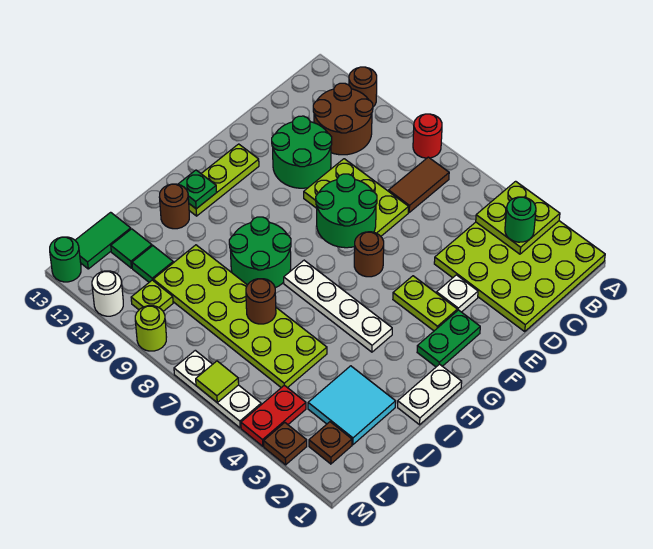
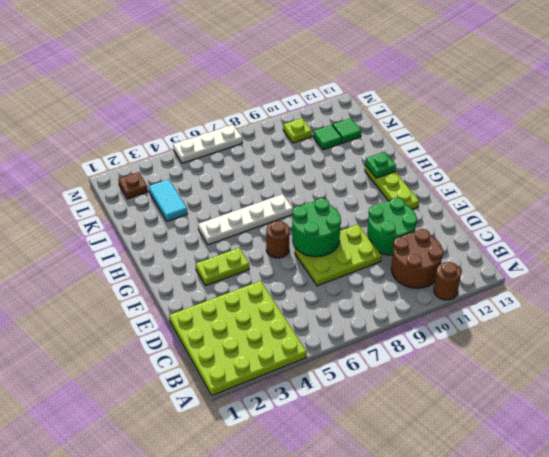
cyan tile J3:K3 level 1 -> cyan tile J2:K3 level 1
none -> red round brick A8 level 1
none -> brown tile B7:C7 level 1
none -> white plate E3 level 1
none -> green plate F2:G2 level 1

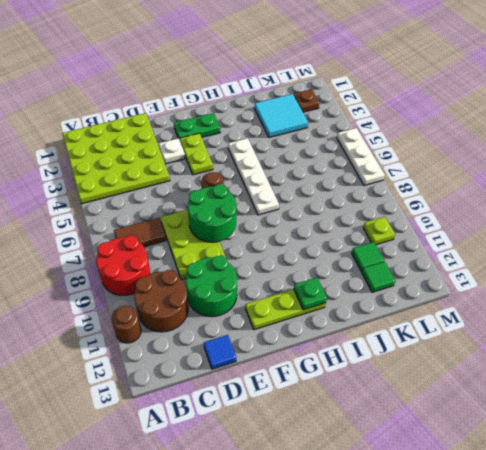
red round brick A8:B9 level 1 -> red round brick A8 level 1
blue tile D13 level 1 -> none
none -> white plate H1:I1 level 1
none -> green round brick H8:I9 level 1
none -> brown round brick I12 level 1
none -> lime plate J5:K10 level 1

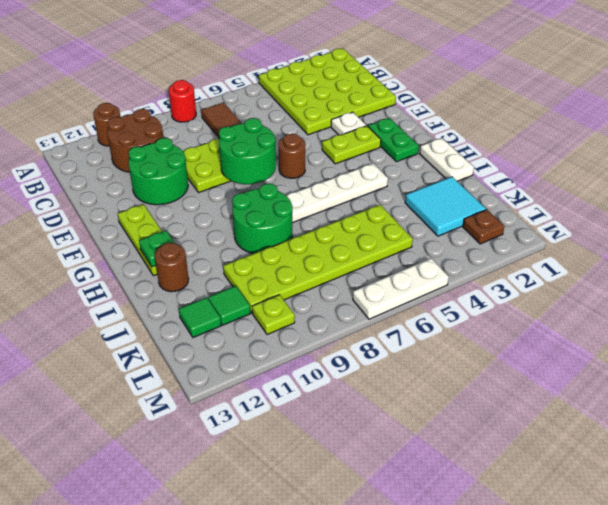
none -> green tile K13:L13 level 1
none -> red plate L4:M4 level 1
none -> brown plate M3 level 1
none -> lime round brick M9 level 1

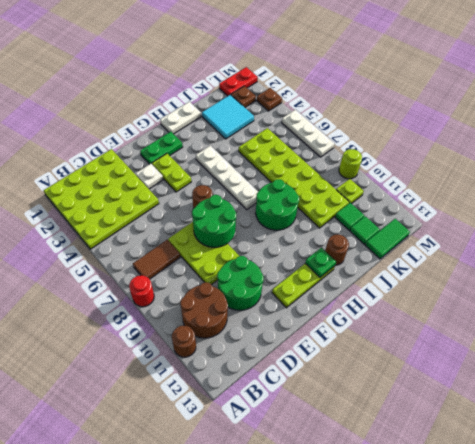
red plate L1:M1 level 1 -> red plate L4:M4 level 1
none -> white round brick M11 level 1
none -> green round brick M13 level 1
none -> lime plate A3:B4 level 2
none -> brown round brick J7 level 2

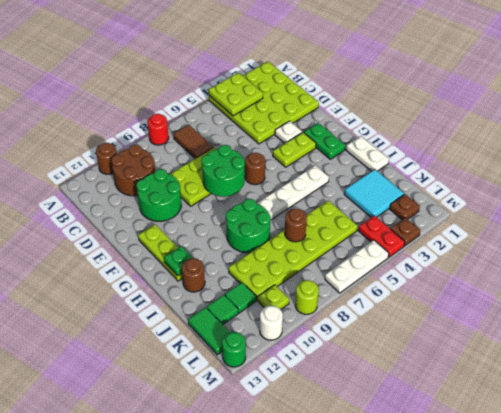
none -> lime tile M6 level 2
none -> green round brick B3 level 3

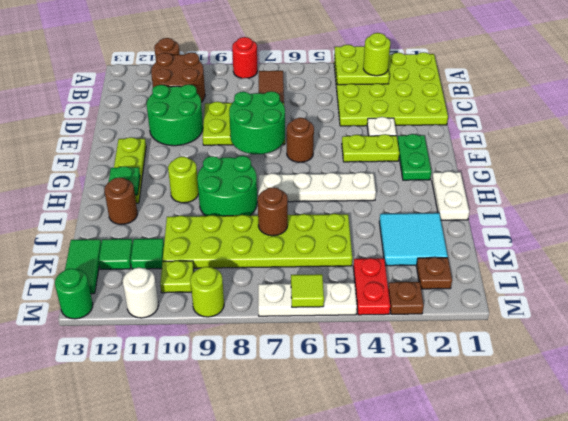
lime round brick B3 level 3 -> green round brick B3 level 3
lime round brick H10 level 1 -> none

